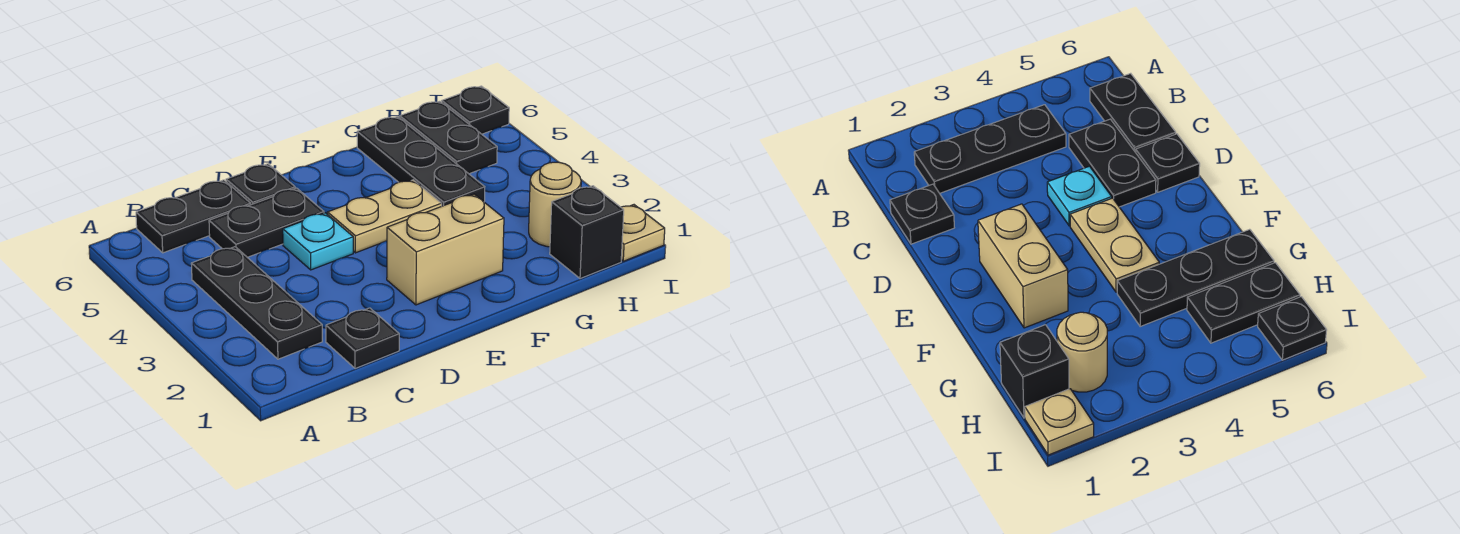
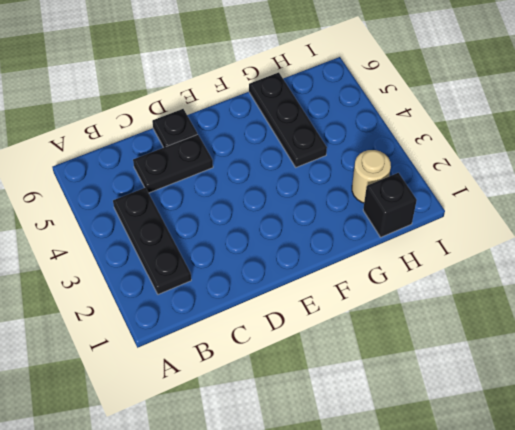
none -> black plate B6:C6 level 1
none -> black plate C1 level 1
none -> cyan plate D4 level 1

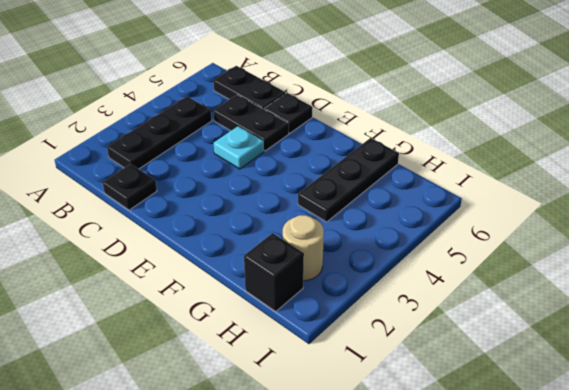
none -> tan brick E2:F2 level 1
none -> tan plate E4:F4 level 1
none -> black plate H5:H6 level 1

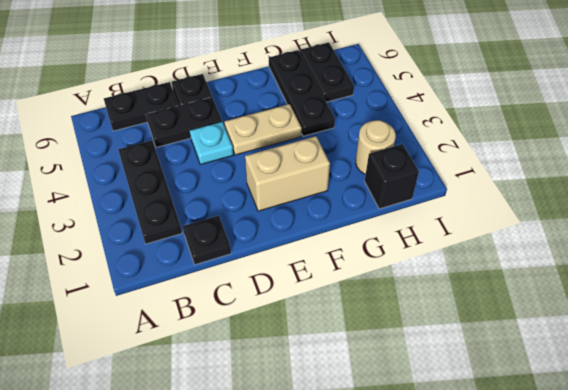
none -> tan plate I1 level 1
none -> black plate I6 level 1

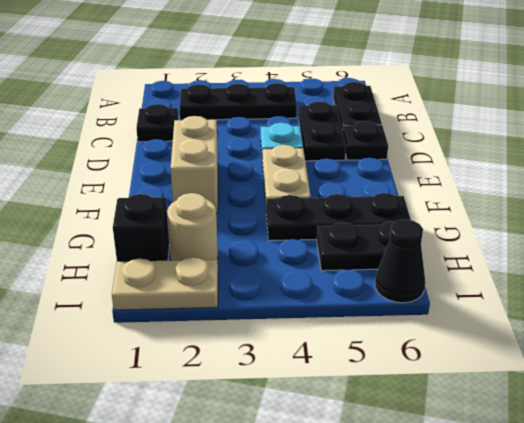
tan plate I1:I2 level 1 -> tan plate I1 level 1
black cone I6 level 1 -> black plate I6 level 1

